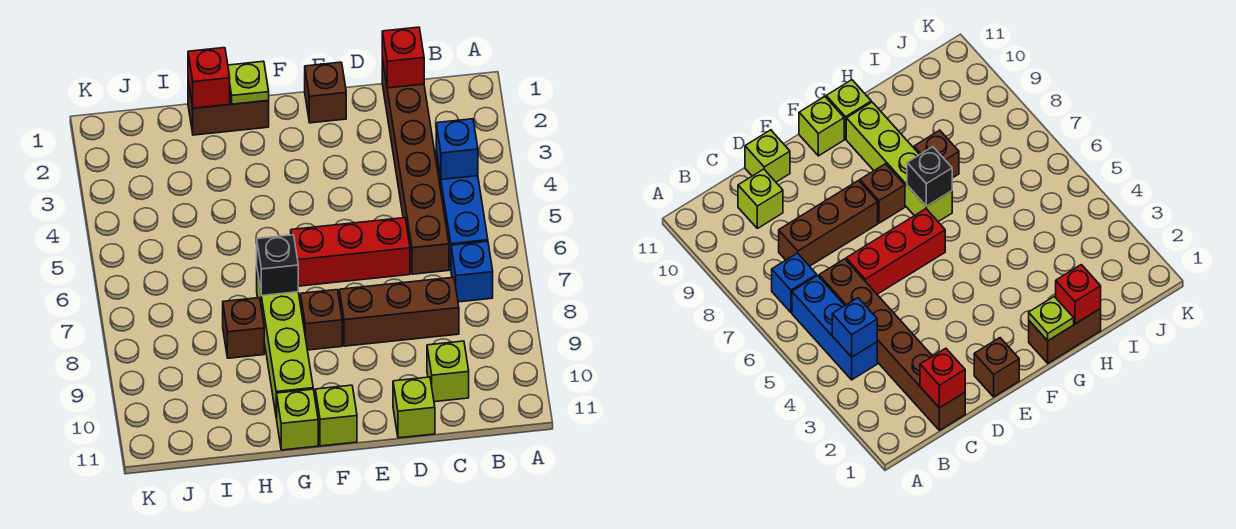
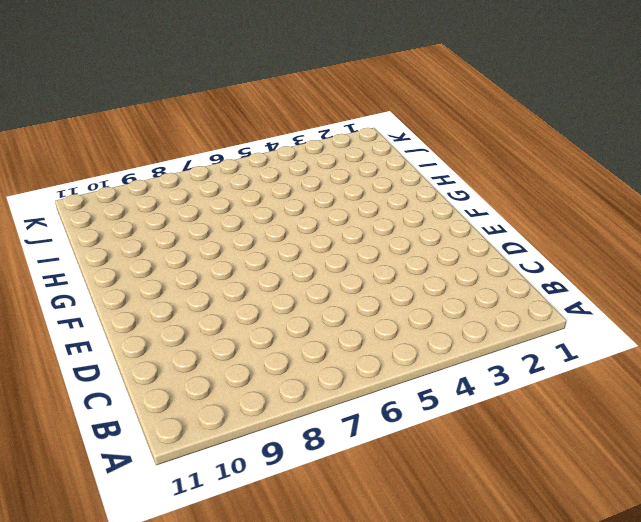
none -> blue brick B4:B6 level 1
none -> blue brick B7 level 1
none -> brown brick C1:C6 level 1

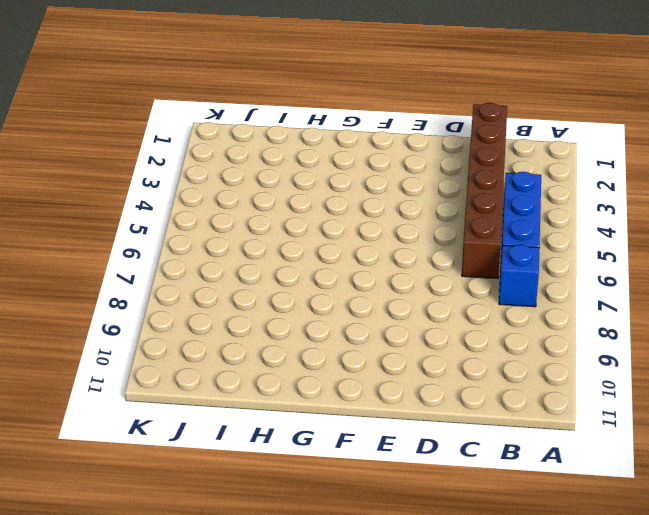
none -> brown brick C8:E8 level 1
none -> lime brick C10 level 1
none -> red brick D6:F6 level 1

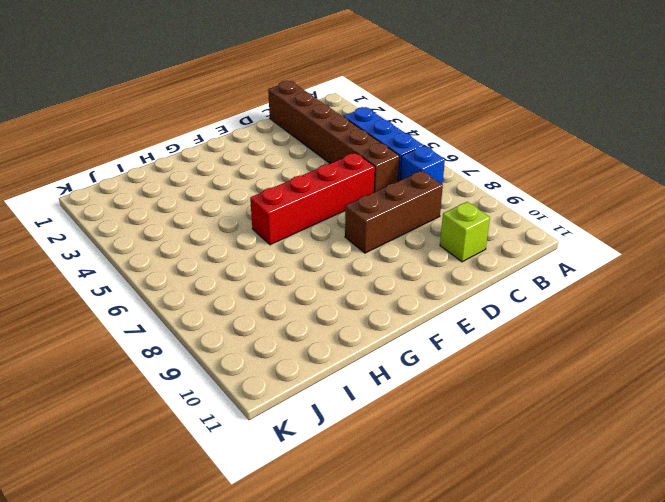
red brick D6:G6 level 1 -> red brick D6:F6 level 1
none -> lime brick D11 level 1
none -> brown brick E1 level 1
none -> brown brick F8 level 1

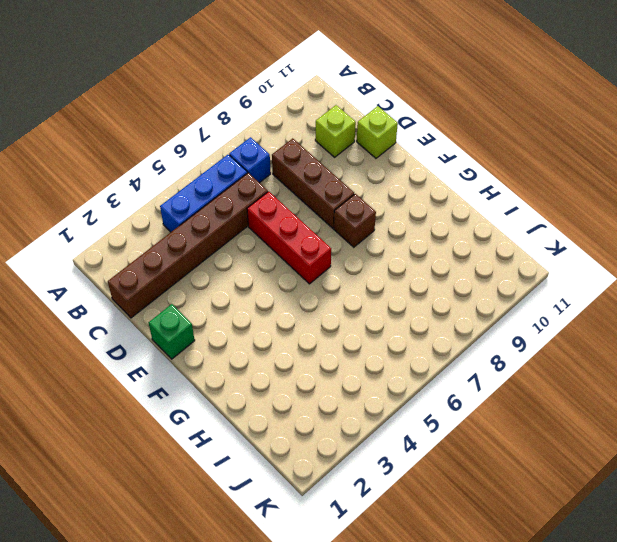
green brick E1 level 1 -> brown brick E1 level 1
none -> lime brick F11 level 1
none -> brown brick G1:H1 level 1
none -> lime brick G7:G10 level 1

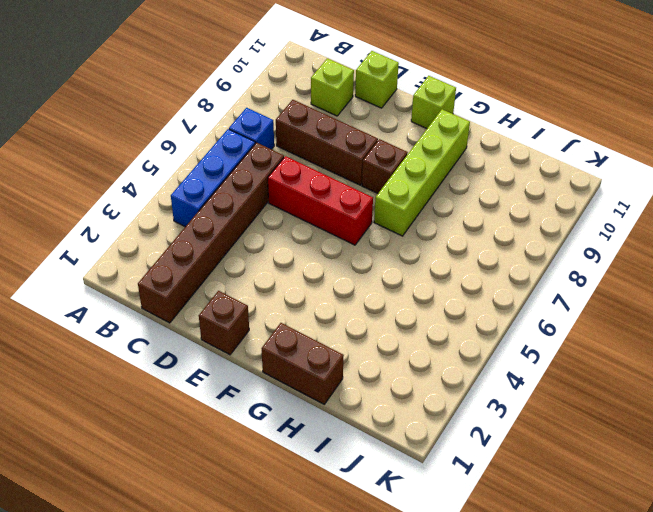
none -> lime brick G11 level 1
none -> brown brick H8 level 1
none -> blue brick B4 level 2

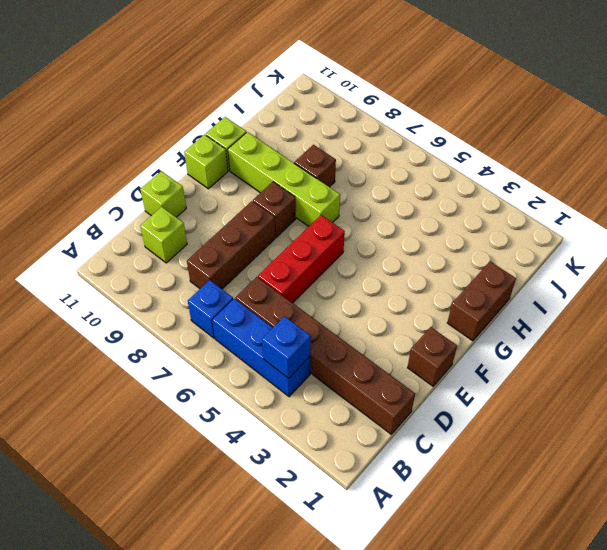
none -> red brick C1 level 2
none -> lime plate G1 level 2
none -> black brick G7 level 2

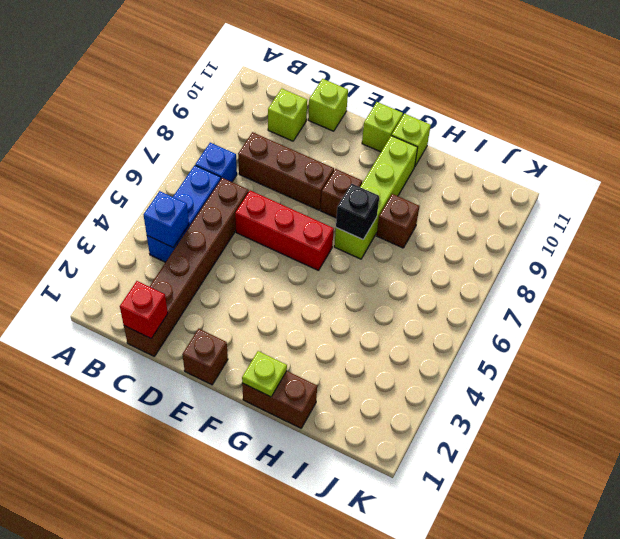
none -> red brick H1 level 2

